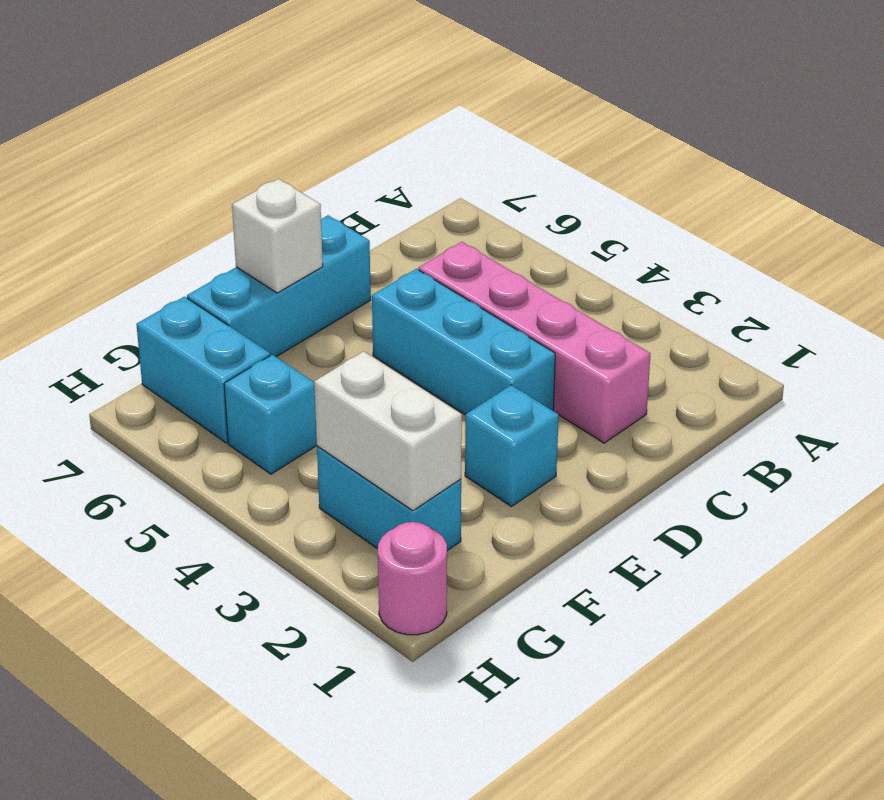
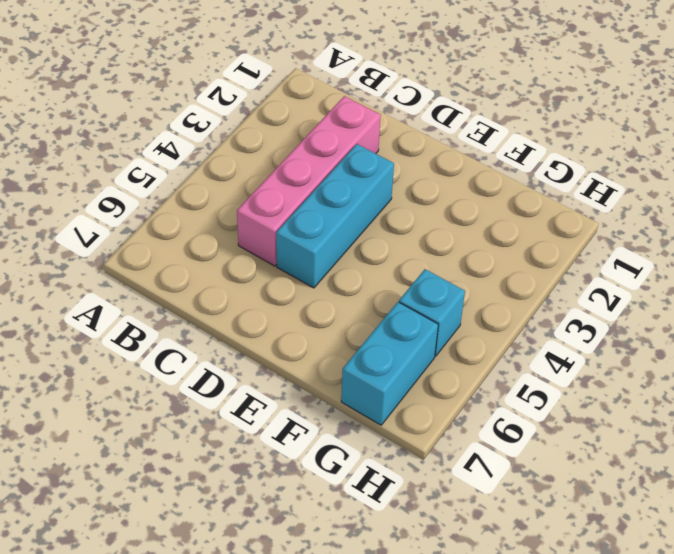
none -> cyan brick D7:F7 level 1
none -> cyan brick E2 level 1

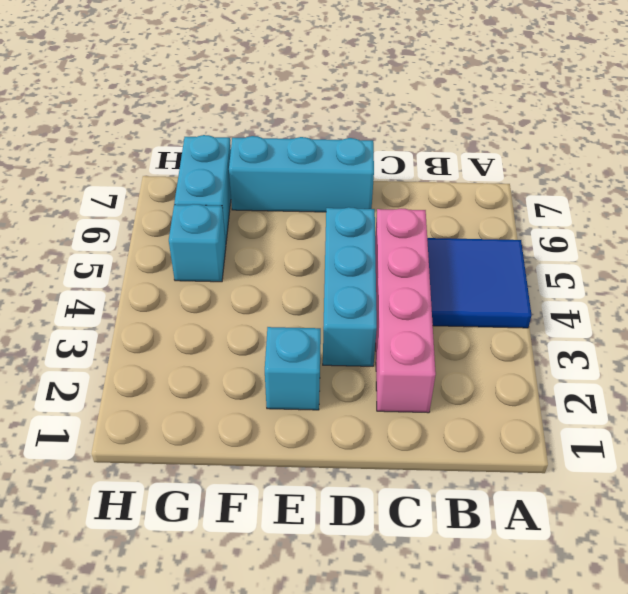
blue tile A4:B5 level 1 -> none
none -> cyan brick G2:G3 level 1
none -> pink round brick H1 level 1

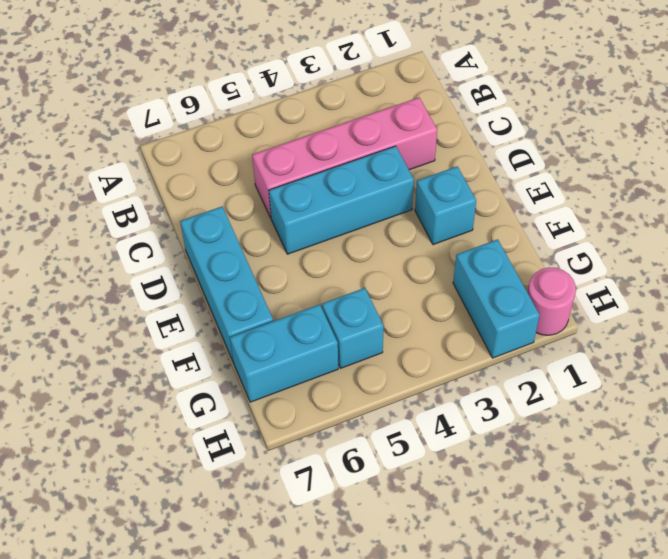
cyan brick G2:H2 level 1 -> cyan brick G2:G3 level 1
none -> white brick E7 level 2
none -> white brick G2:G3 level 2

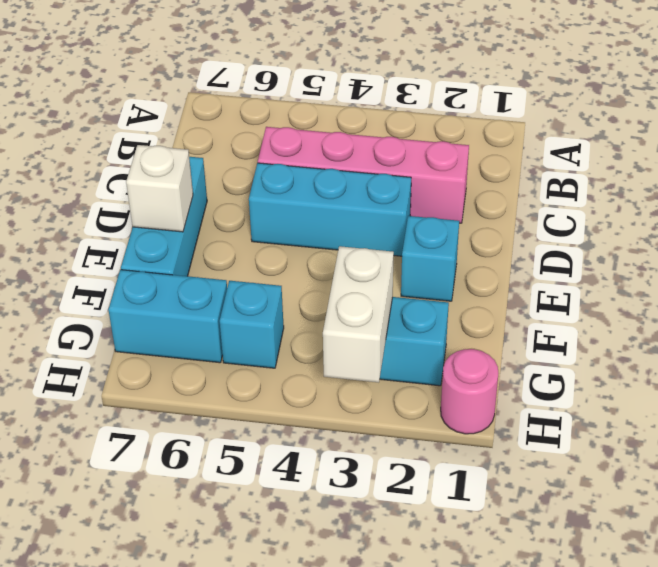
white brick G3:H3 level 2 -> white brick G2:G3 level 2

